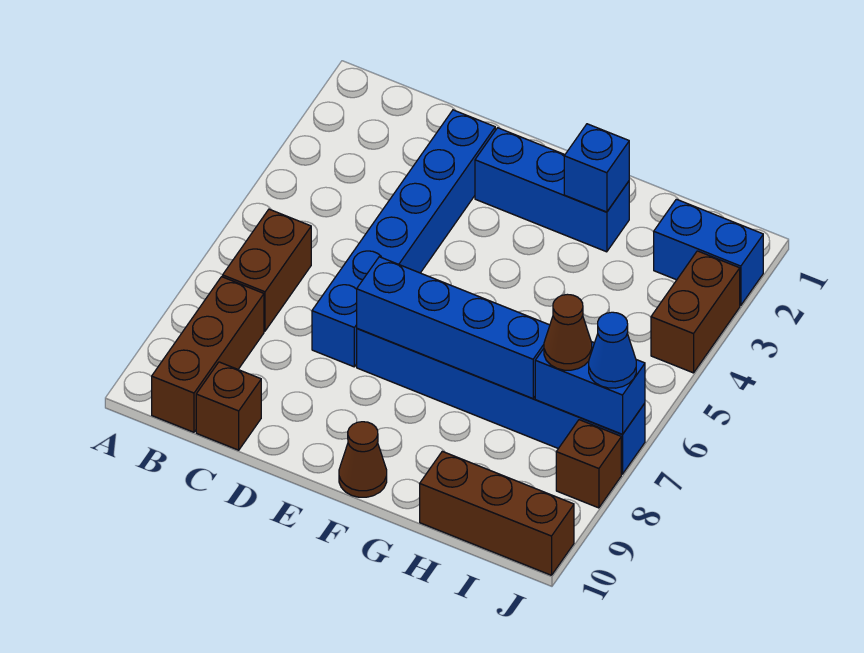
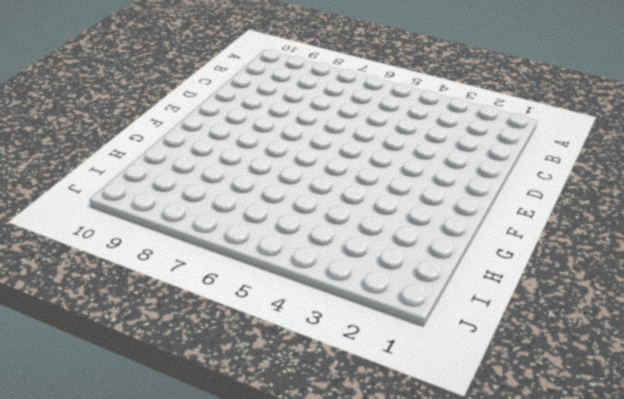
none -> brown brick B6:B7 level 1
none -> brown brick B8:B10 level 1
none -> brown brick C10 level 1

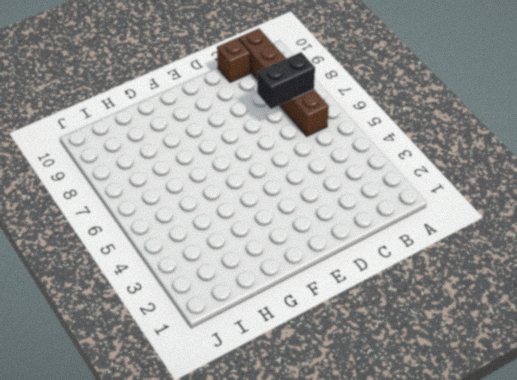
black brick B7:C7 level 2 -> none
none -> blue brick D2:D7 level 1
none -> blue brick E2:G2 level 1
none -> blue brick E7:J7 level 1

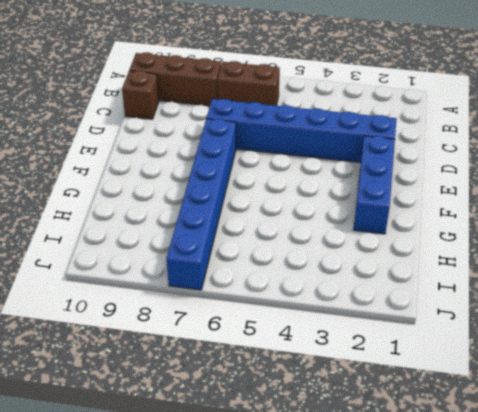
none -> brown cone F10 level 1
none -> brown brick H10:J10 level 1
none -> blue brick I2:J2 level 1

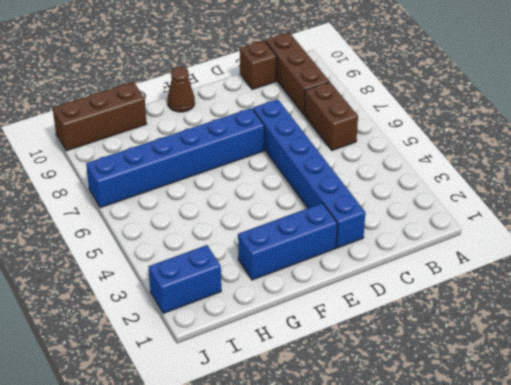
none -> brown brick J3:J4 level 1
none -> brown brick J8 level 1
none -> blue brick E7:H7 level 2

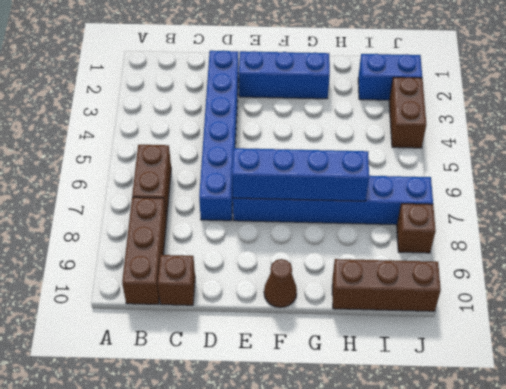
none -> blue brick G2 level 2
none -> blue brick I7:J7 level 2
none -> brown cone I7 level 3

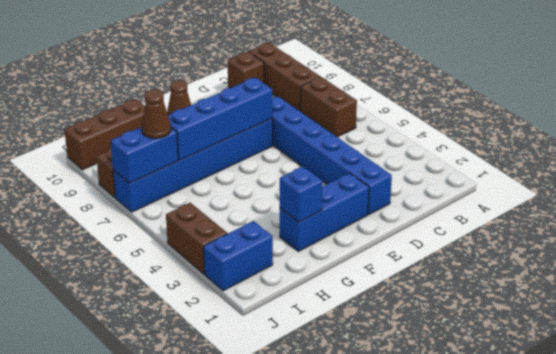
none -> blue cone J7 level 3

